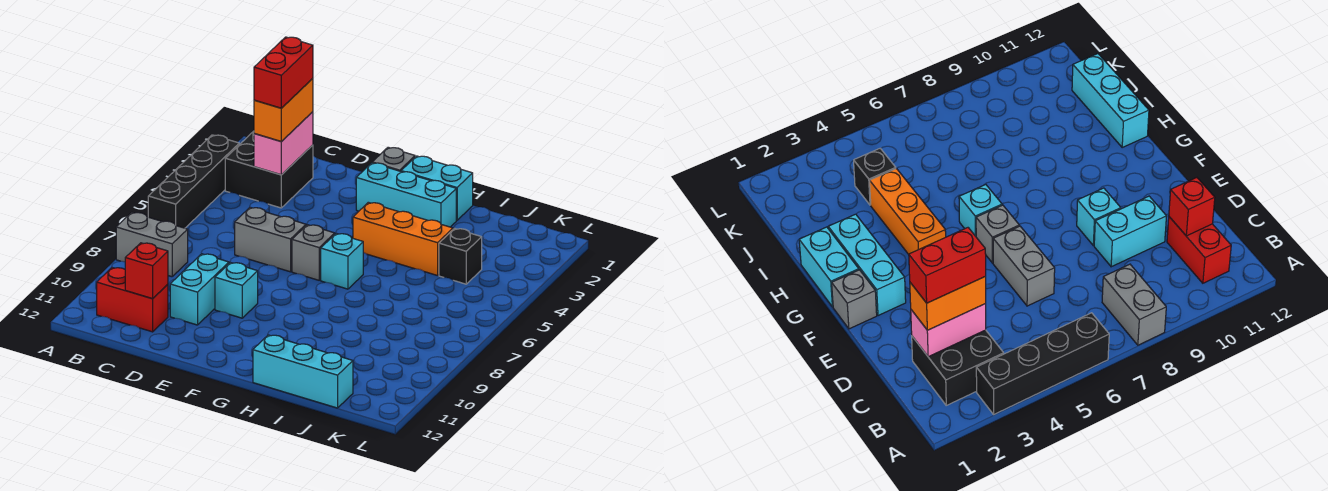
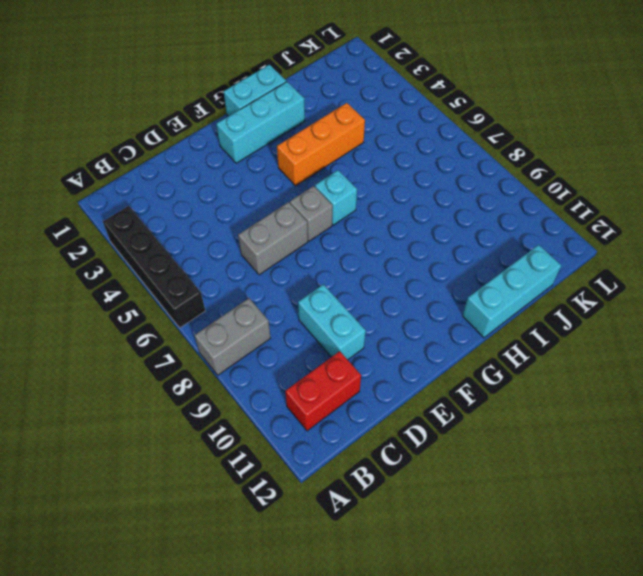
none -> black brick B2:C3 level 1
none -> cyan brick E9 level 1
none -> grey brick F1 level 1

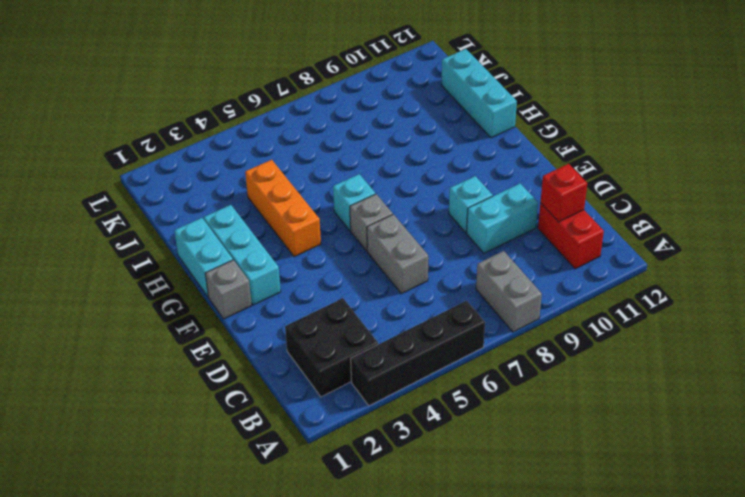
none -> black brick J4 level 1
none -> pink brick C2:C3 level 2
none -> orange brick C2:C3 level 3

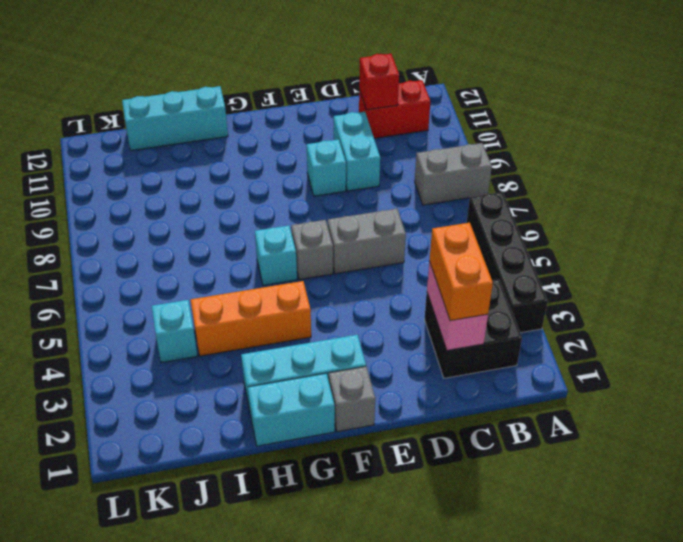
cyan brick J4 level 1 -> black brick J4 level 1
none -> red brick C2:C3 level 4

